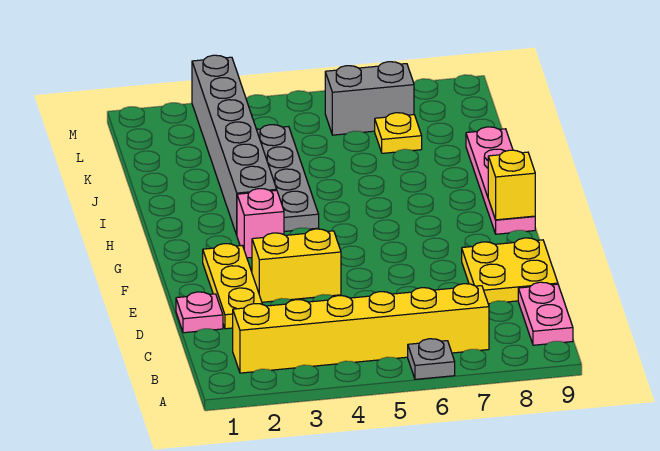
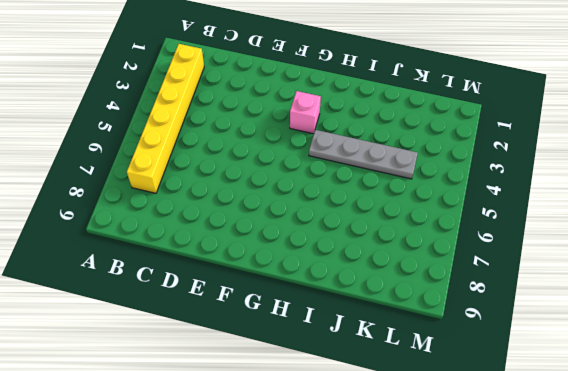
none -> grey plate A6 level 1
none -> pink plate B9:C9 level 1
none -> pink plate D1 level 1

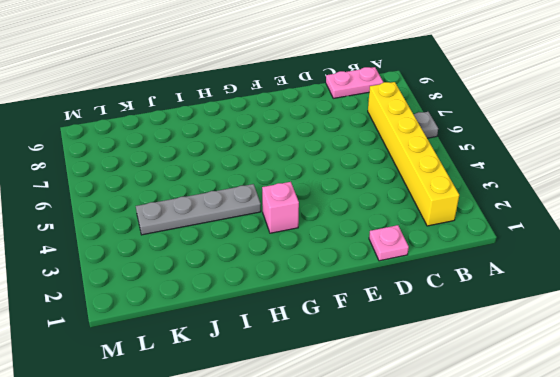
none -> yellow plate D2:F2 level 1
none -> yellow plate D8:E9 level 1
none -> yellow brick E3:E4 level 1

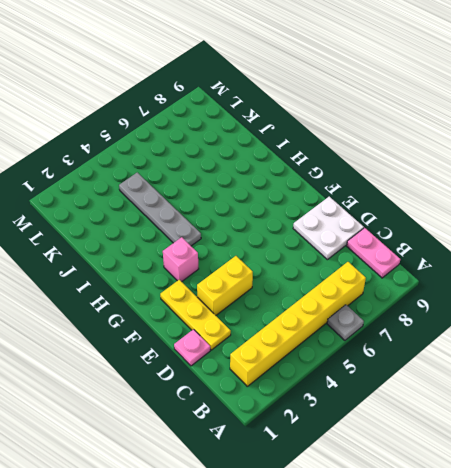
white plate D8:E9 level 1 -> yellow plate D8:E9 level 1
none -> pink plate G9:J9 level 1
none -> grey brick H3:M3 level 1
none -> yellow plate K7 level 1

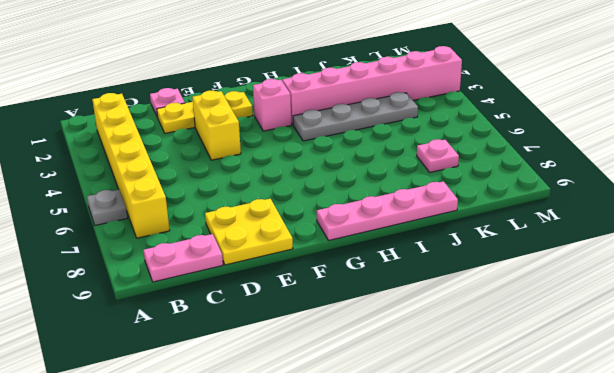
pink brick H3:M3 level 1 -> grey brick H3:M3 level 1
pink plate K7 level 1 -> yellow plate K7 level 1
none -> grey brick L6:L7 level 1
none -> yellow brick G9 level 2

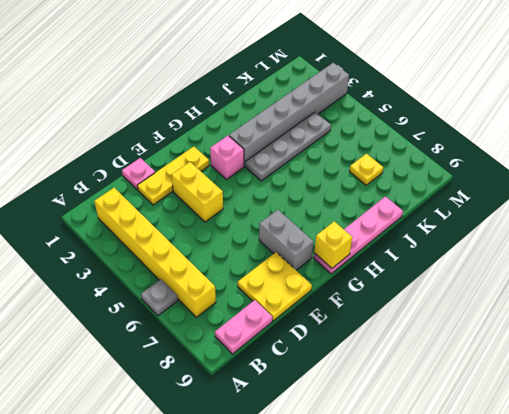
grey brick F7:F8 level 1 -> grey brick L6:L7 level 1

